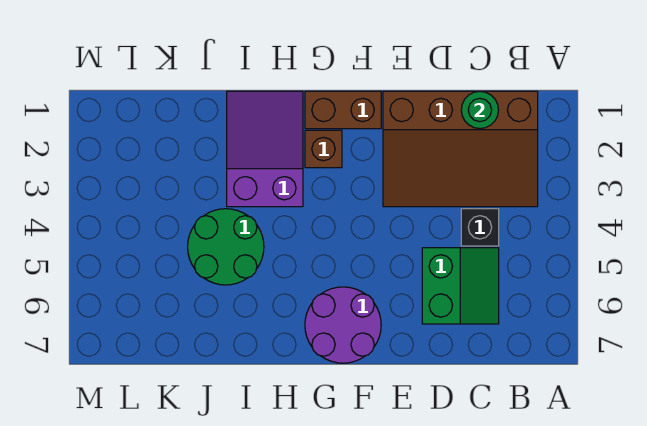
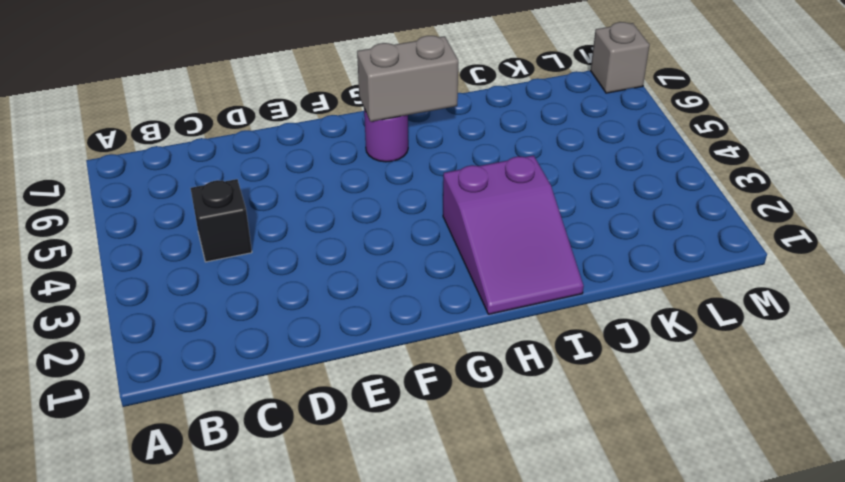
purple round brick G6 level 1 -> purple round brick F6:G7 level 1
grey brick G6:H6 level 2 -> none
grey brick M7 level 1 -> none
none -> brown slope B1:E3 level 1 top 1
none -> green slope C5:D6 level 1 top D

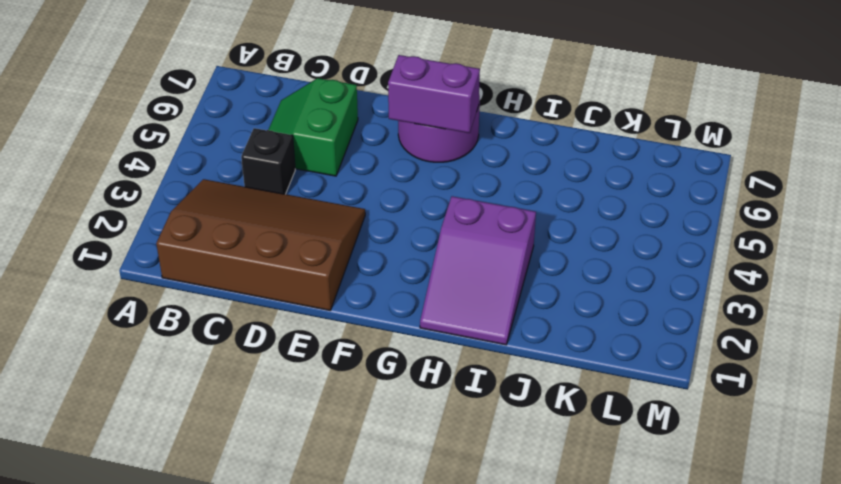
purple brick F6:G6 level 2 -> none
none -> brown brick F1:G1 level 1
none -> brown brick G2 level 1

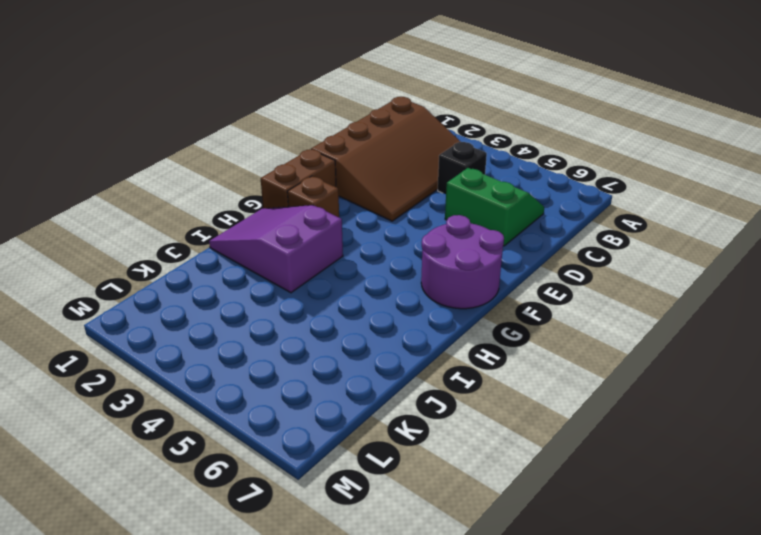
none -> green round brick I4:J5 level 1
none -> green round brick C1 level 2

